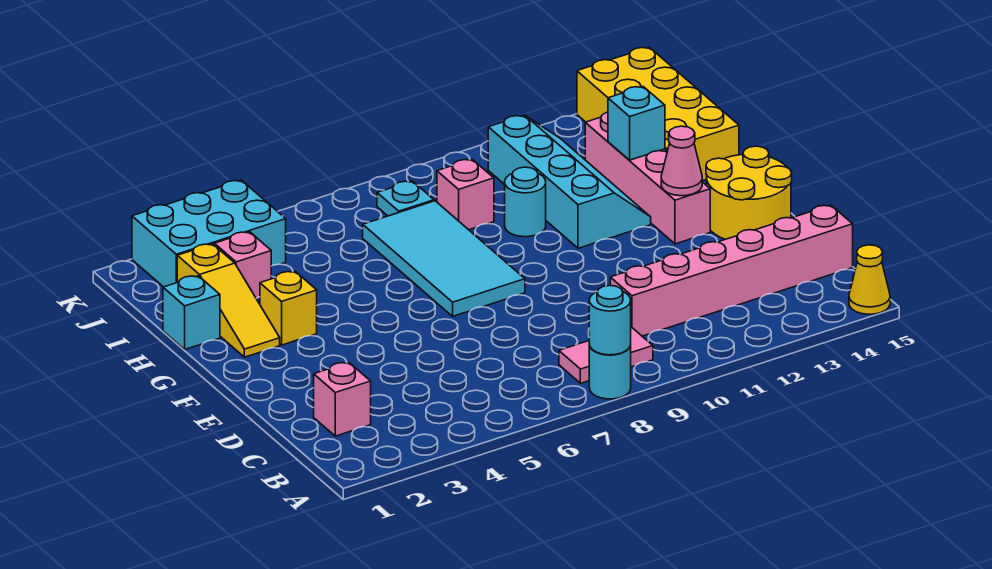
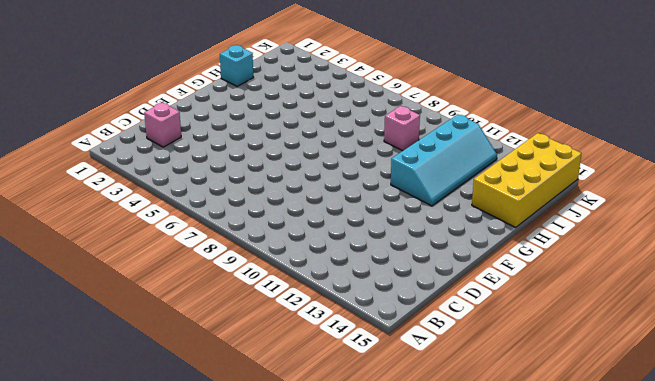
none -> cyan round brick A8 level 1
none -> yellow cone A15 level 1
none -> pink tile B8:B9 level 1

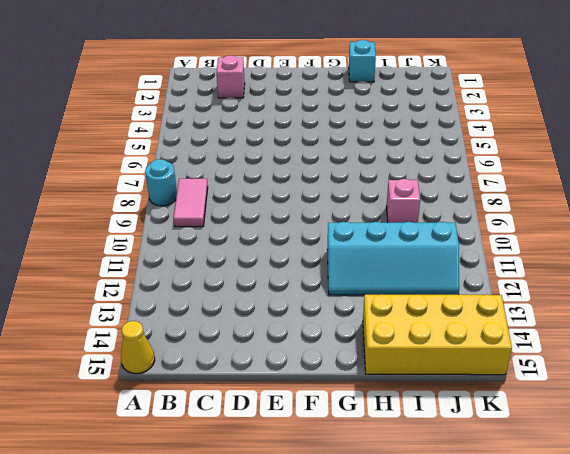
none -> pink brick C10:C15 level 1
none -> yellow round brick E14:F15 level 1
none -> cyan tile F7:I8 level 1

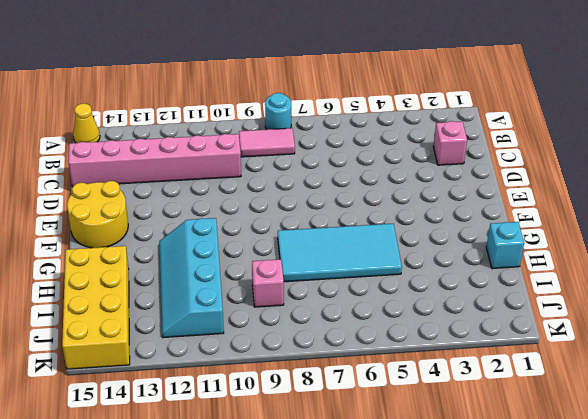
cyan tile G5:H8 level 1 -> cyan tile F7:I8 level 1
none -> pink brick F13:I13 level 1
none -> yellow slope G2:I2 level 1 top I
none -> yellow brick G3 level 1

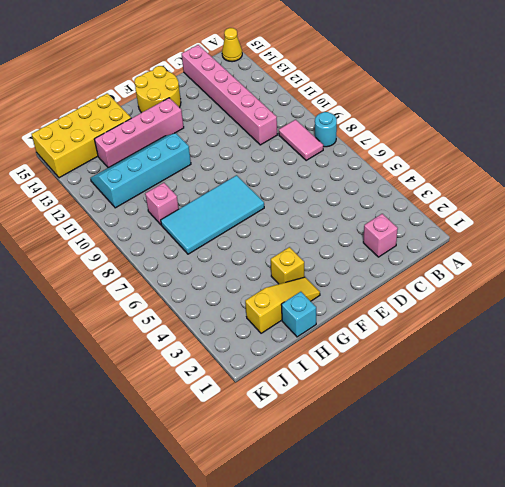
none -> cyan round brick H10 level 1
none -> pink brick I3 level 1
none -> cyan brick J2:K4 level 1

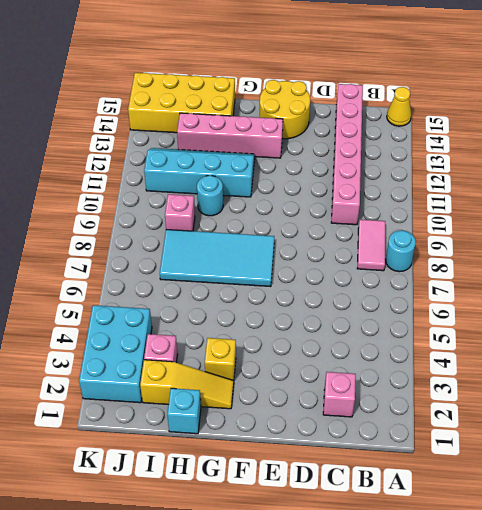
none -> cyan plate J8 level 1
none -> cyan round brick A8 level 2
none -> pink cone F13 level 2

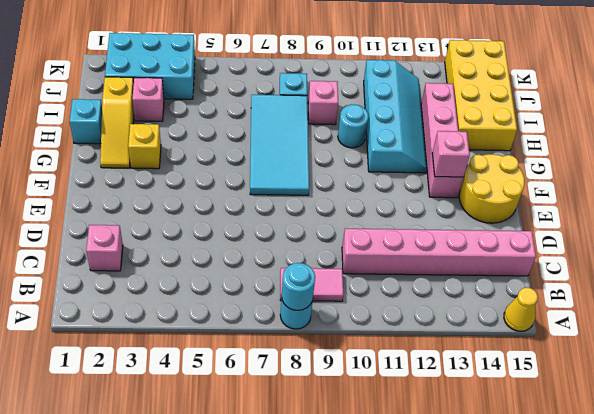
pink brick F13 level 2 -> pink cone F13 level 2
none -> cyan brick H13 level 2

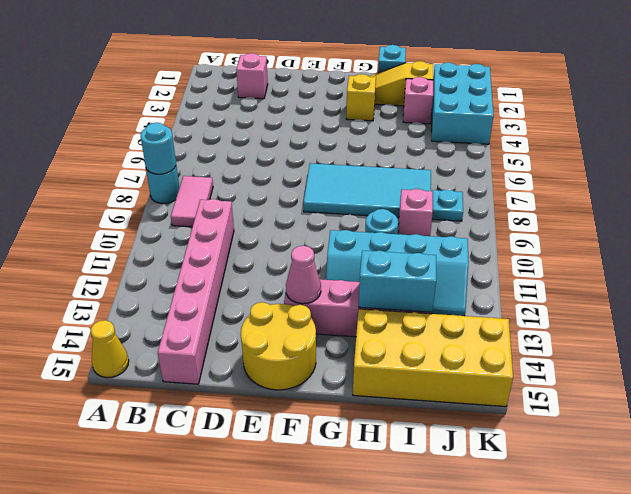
cyan brick H13:I13 level 2 -> cyan brick H13 level 2

